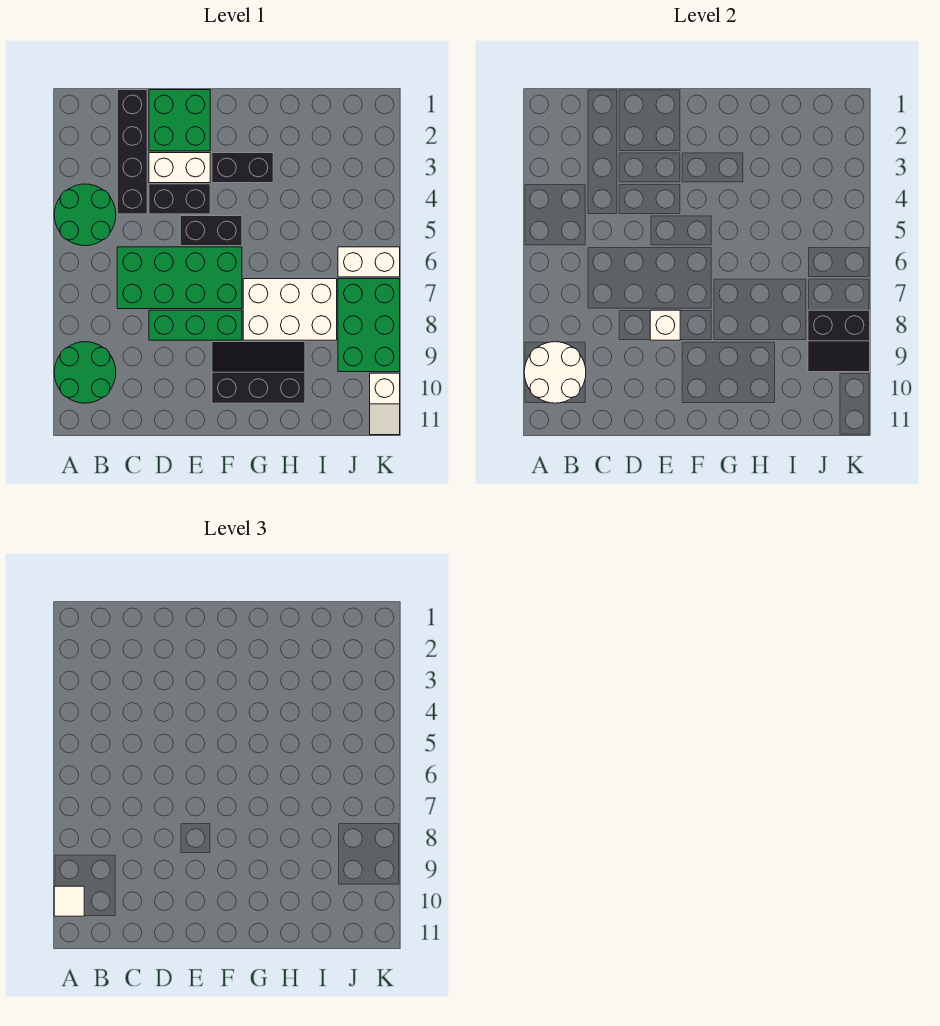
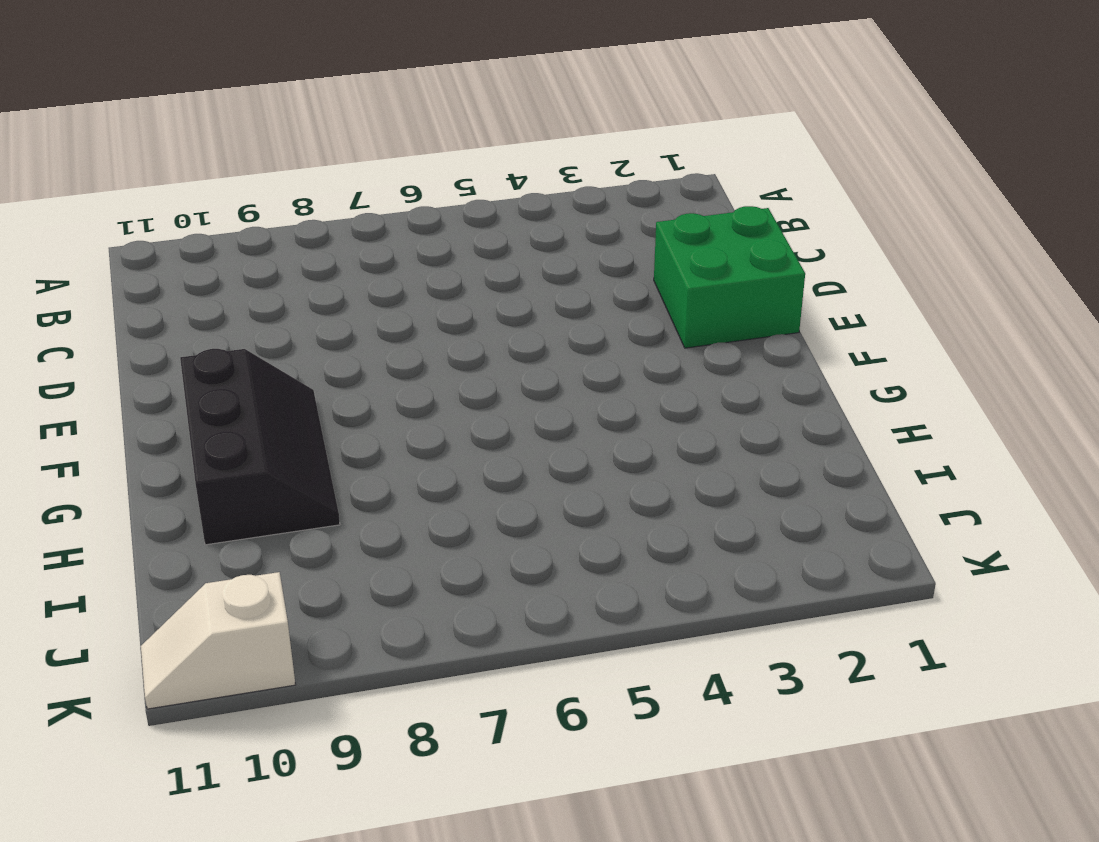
none -> green round brick A4:B5 level 1
none -> green round brick A9:B10 level 1
none -> black brick C1:C4 level 1

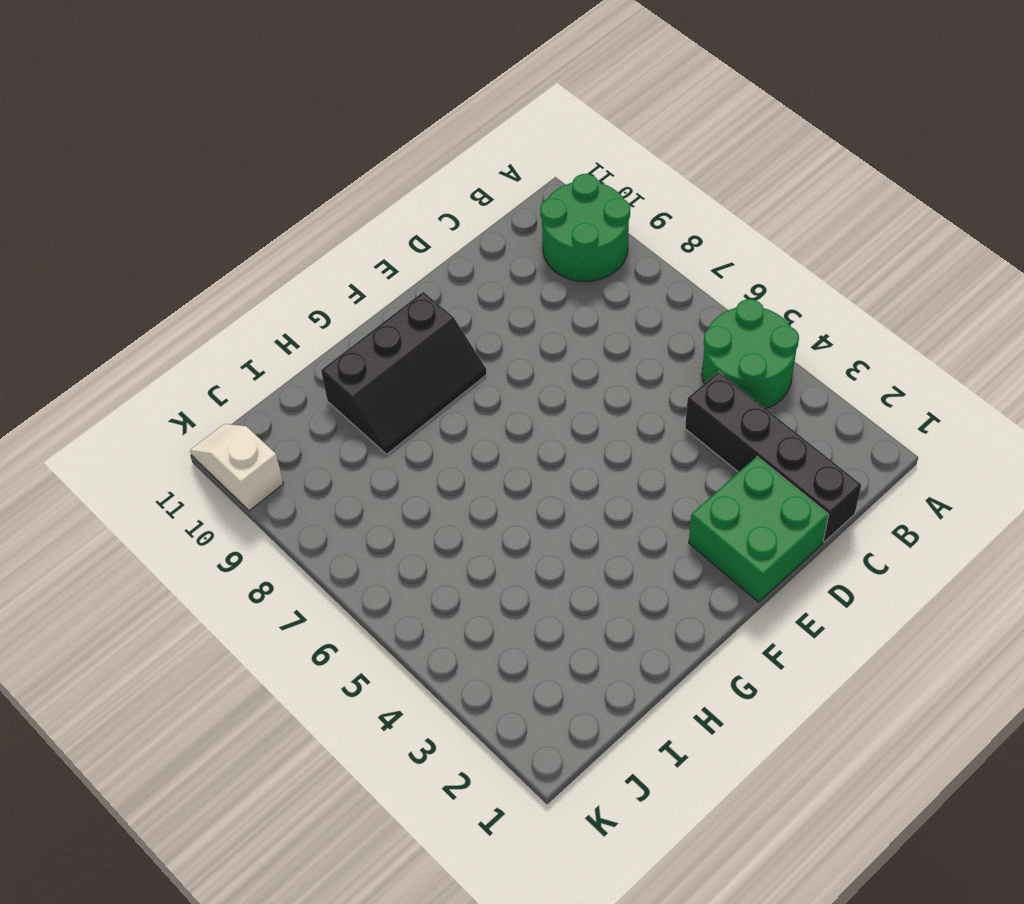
none -> green brick C6:F7 level 1
none -> white brick D3:E3 level 1
none -> black brick D4:E4 level 1

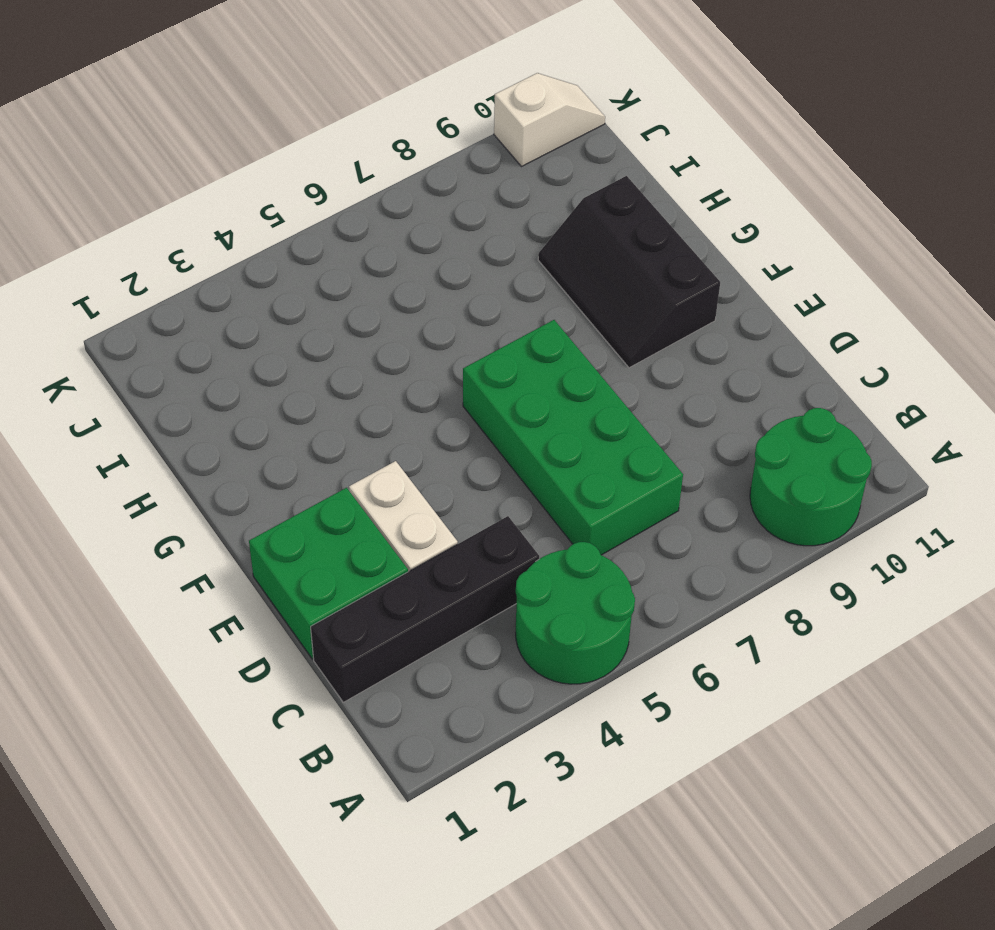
none -> black brick D4:E4 level 1
none -> green brick D8:F8 level 1
none -> black brick E5:F5 level 1

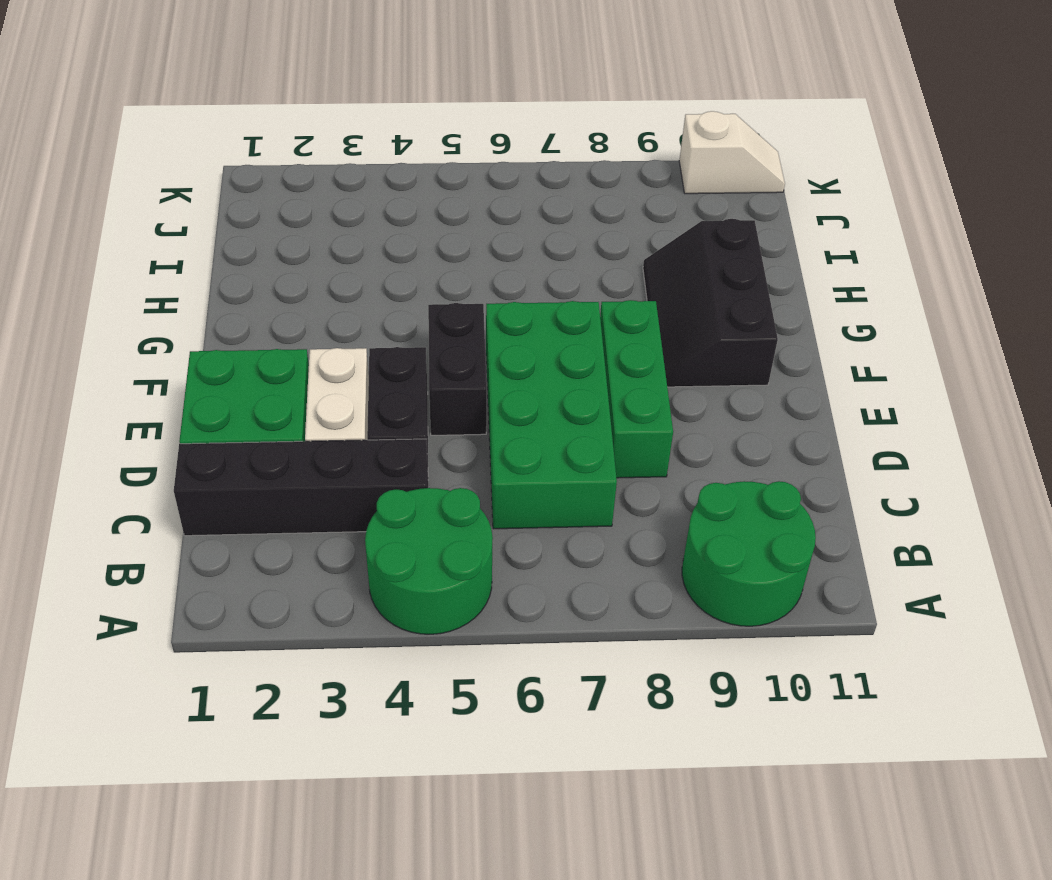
none -> black brick F3:G3 level 1
none -> white brick G7:I8 level 1
none -> white brick J6:K6 level 1

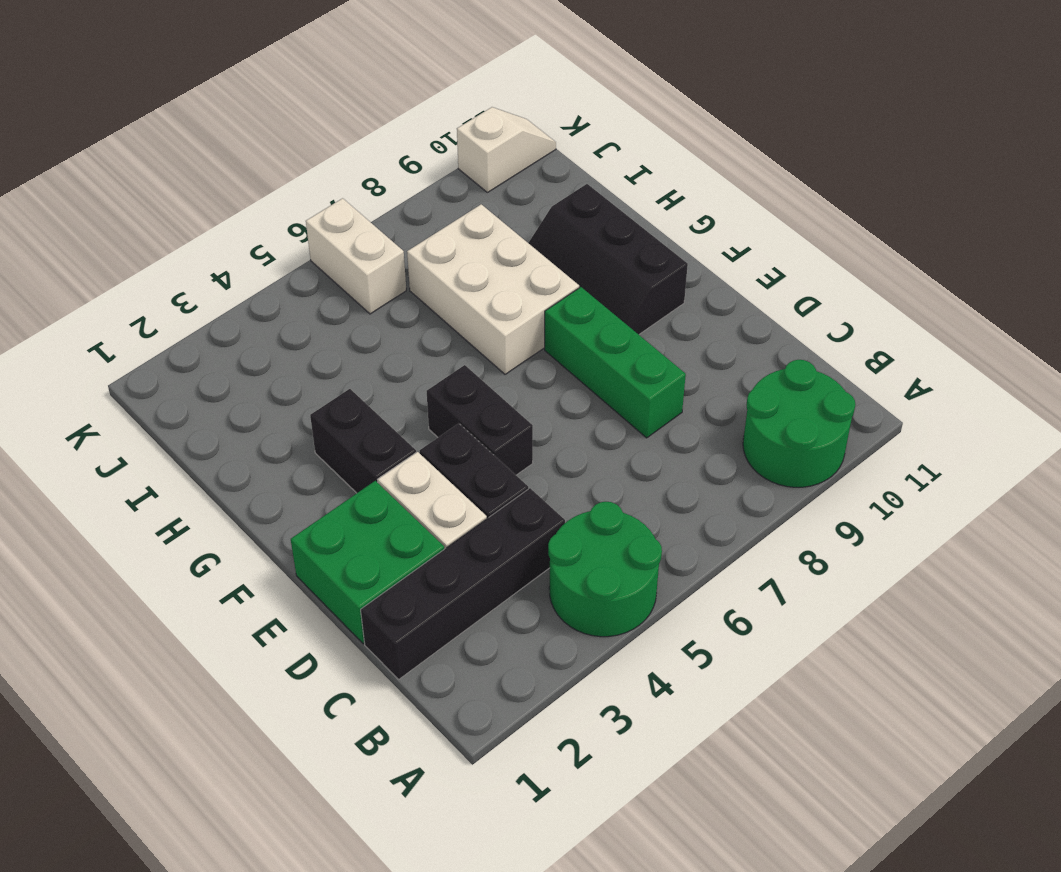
none -> green brick C6:F7 level 1
none -> green brick J7:K9 level 1
none -> white round brick A9:B10 level 2

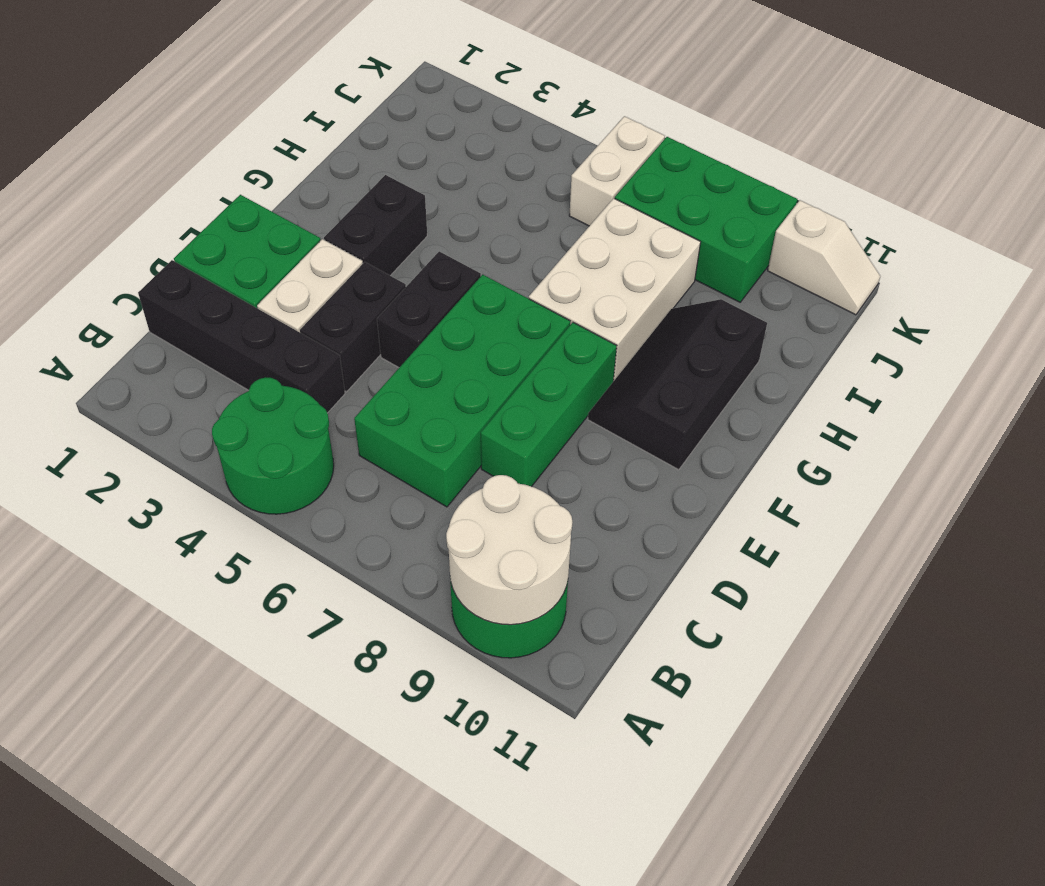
none -> white brick E8 level 2
none -> black slope J8:K9 level 2 top 8
none -> white tile A10 level 3

